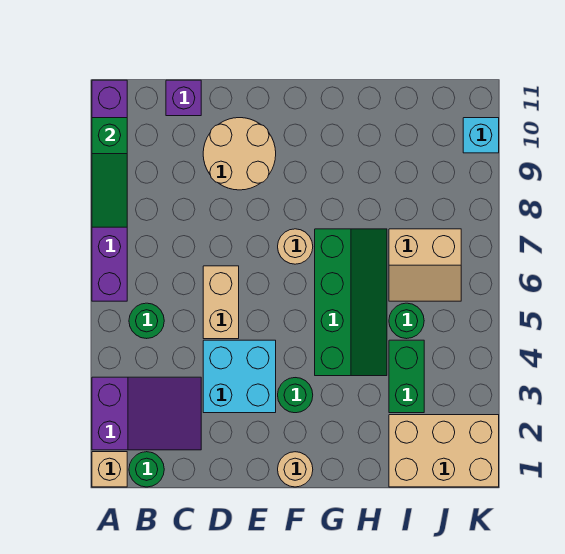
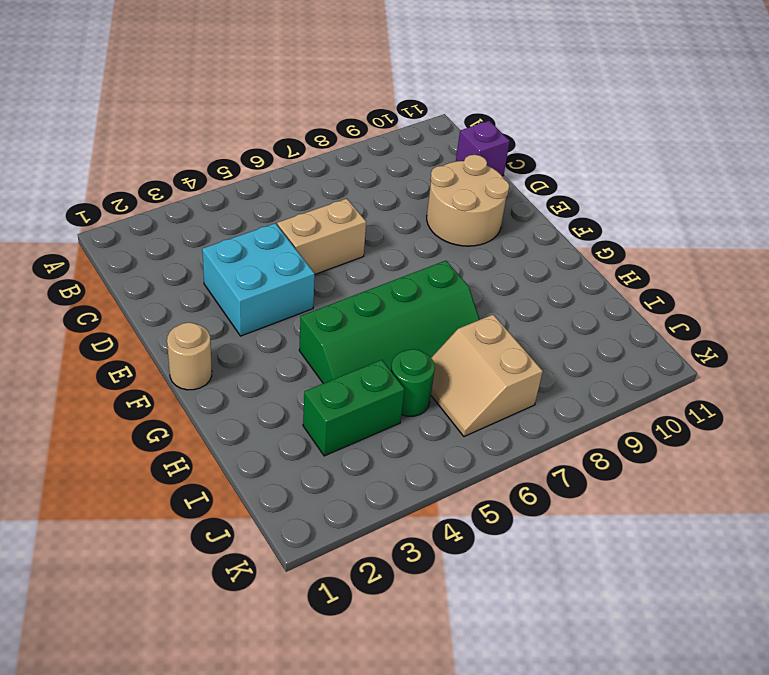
none -> tan brick A1 level 1
none -> purple slope A2:C3 level 1 top A
none -> purple brick A6:A11 level 1

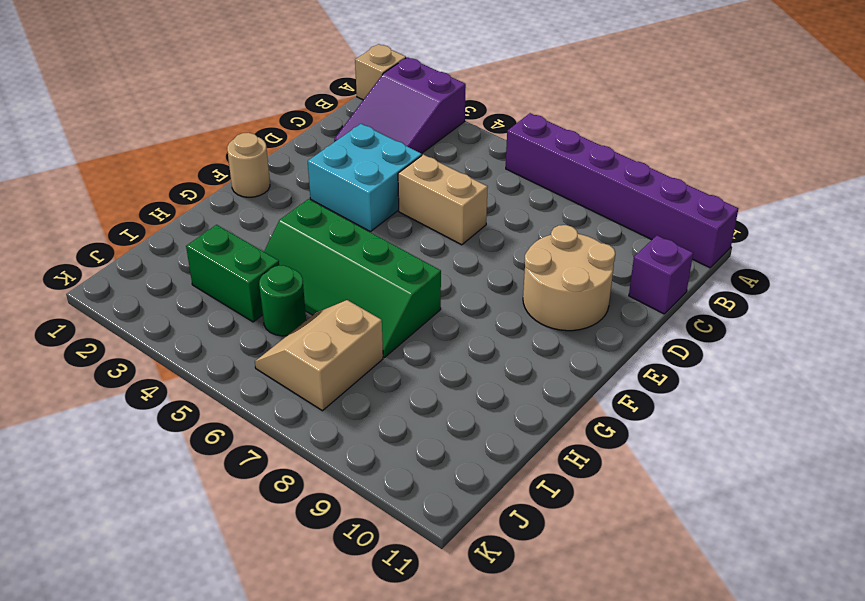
none -> green round brick B1 level 1
none -> green round brick B5 level 1
none -> green round brick F3 level 1

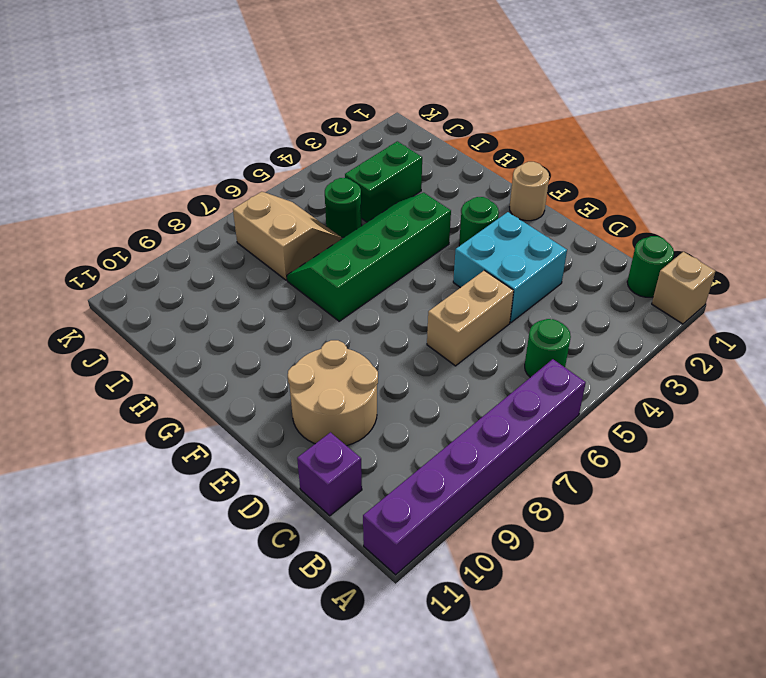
none -> purple slope A2:C3 level 1 top A
none -> tan round brick F7 level 1
none -> tan brick I1:K2 level 1

